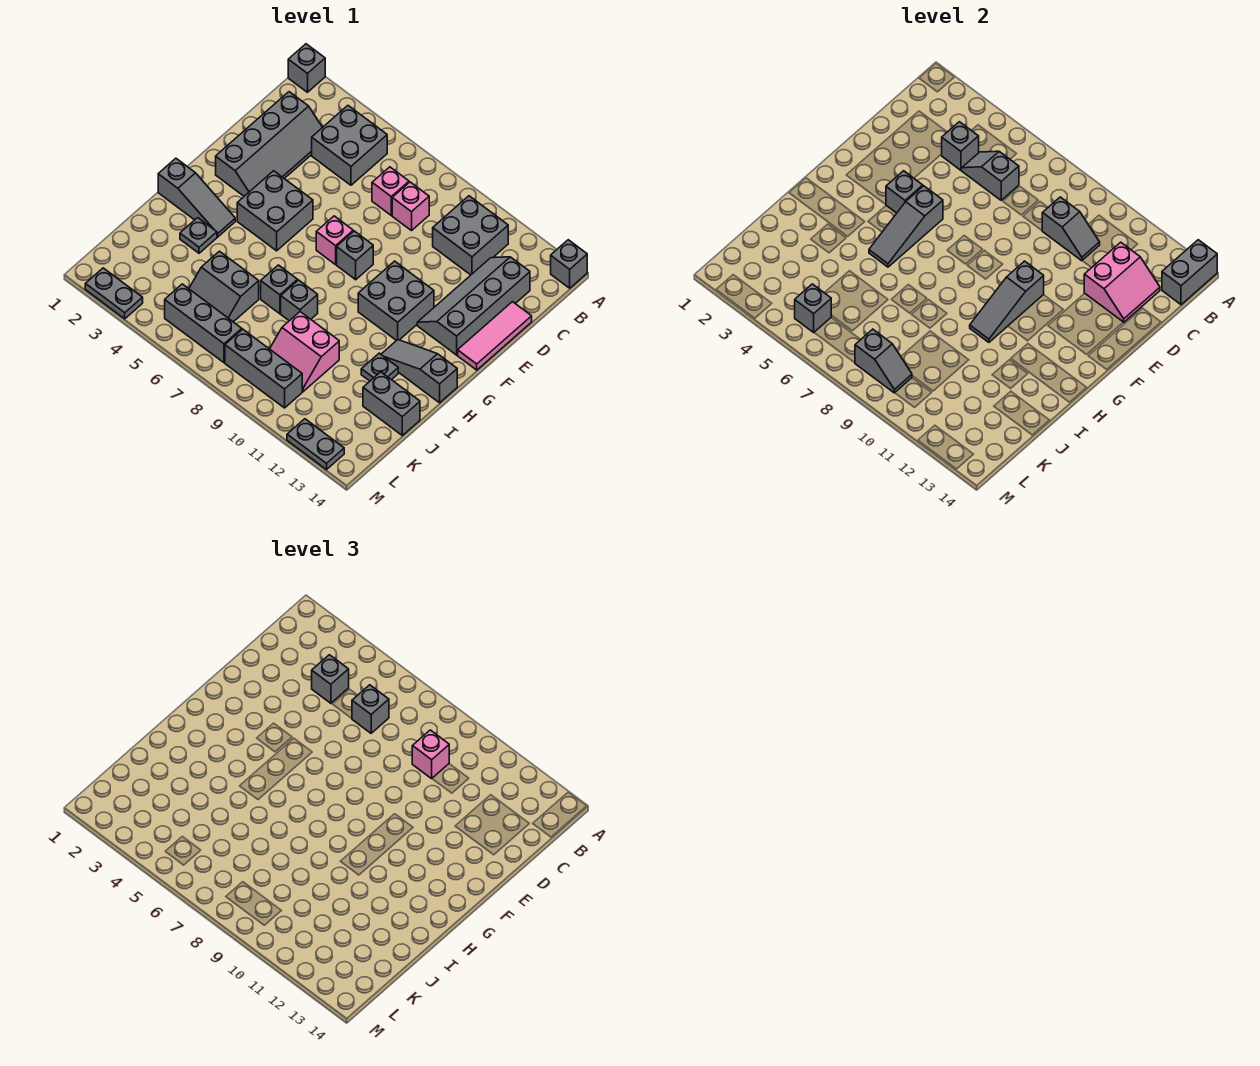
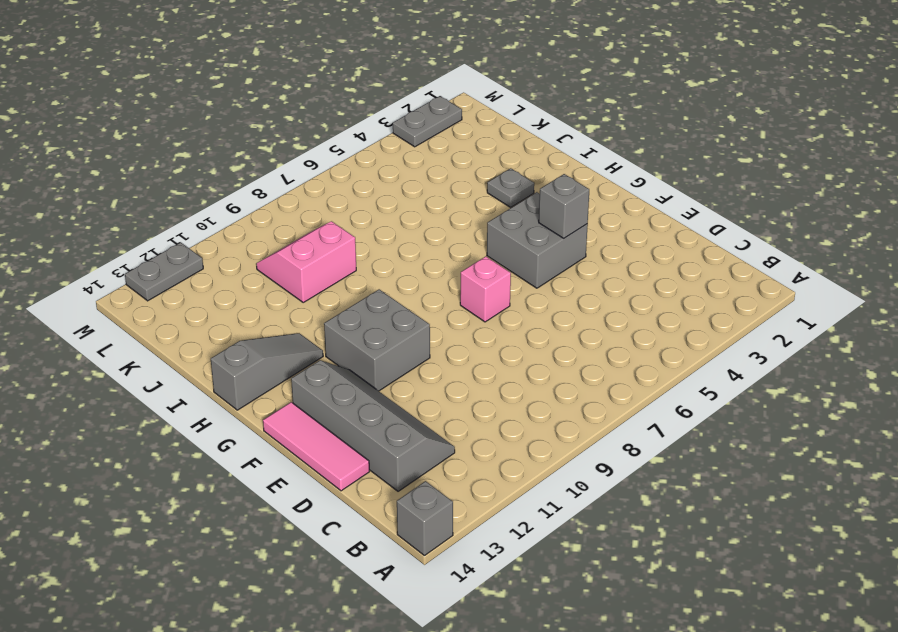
none -> grey brick A1 level 1
none -> grey brick B4:C5 level 1
none -> grey brick B10:C11 level 1
none -> grey slope C2:F3 level 1 top 2

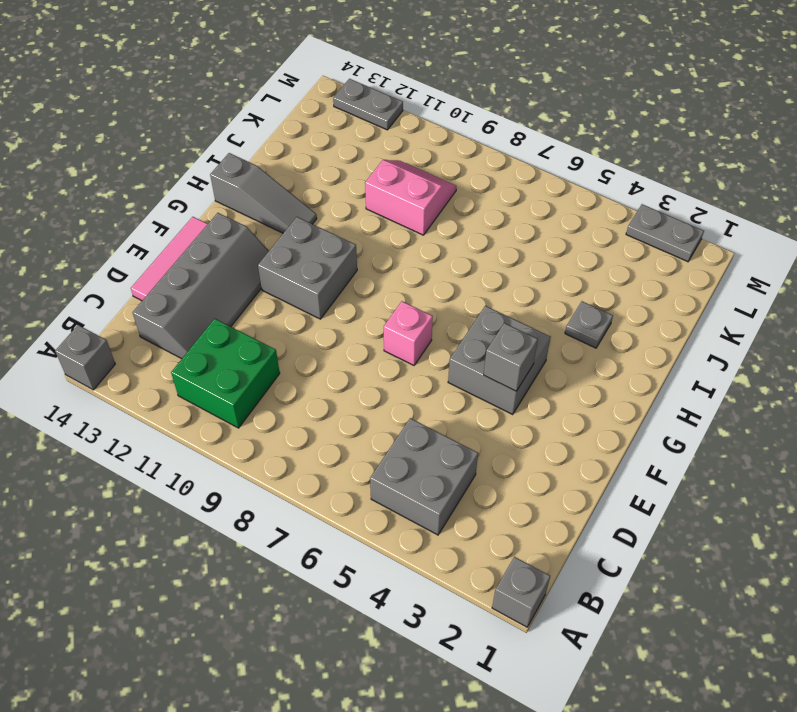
green brick B10:C11 level 1 -> grey brick B10:C11 level 1
none -> grey slope C2:F3 level 1 top 2
none -> pink brick C7 level 1
none -> pink brick C8 level 1
none -> grey brick F8 level 1

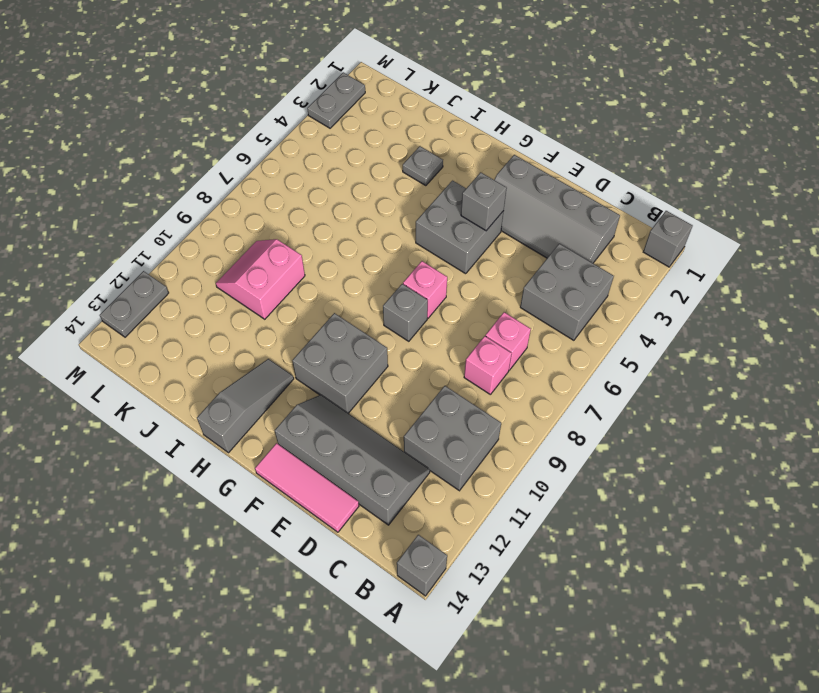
none -> grey slope H1:H3 level 1 top 1
none -> grey brick I7 level 1
none -> grey brick I8 level 1
none -> grey plate I12 level 1

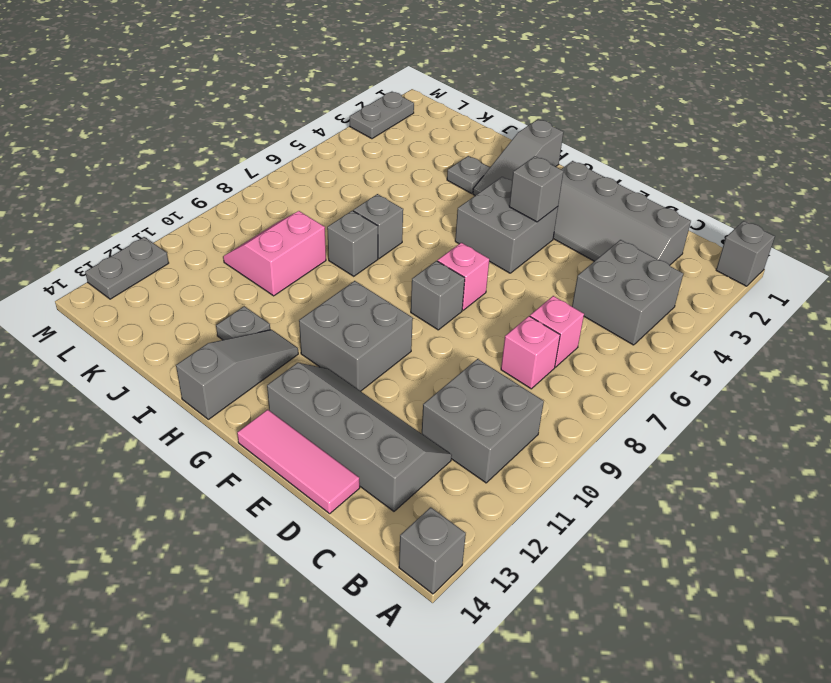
none -> grey slope J5:K6 level 1 top J
none -> grey brick J13:J14 level 1
none -> grey brick L5:L7 level 1
none -> grey brick L8:L10 level 1

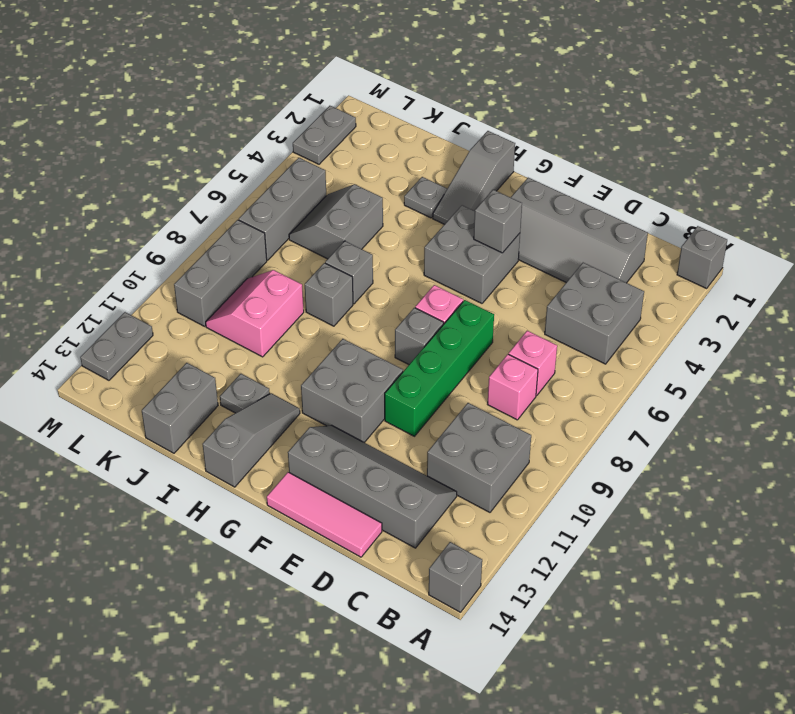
green brick E7:E10 level 1 -> none
none -> grey brick A14:B14 level 2
none -> grey brick C4 level 2
none -> grey slope C5:C6 level 2 top 6
none -> grey slope C9:C10 level 2 top 9

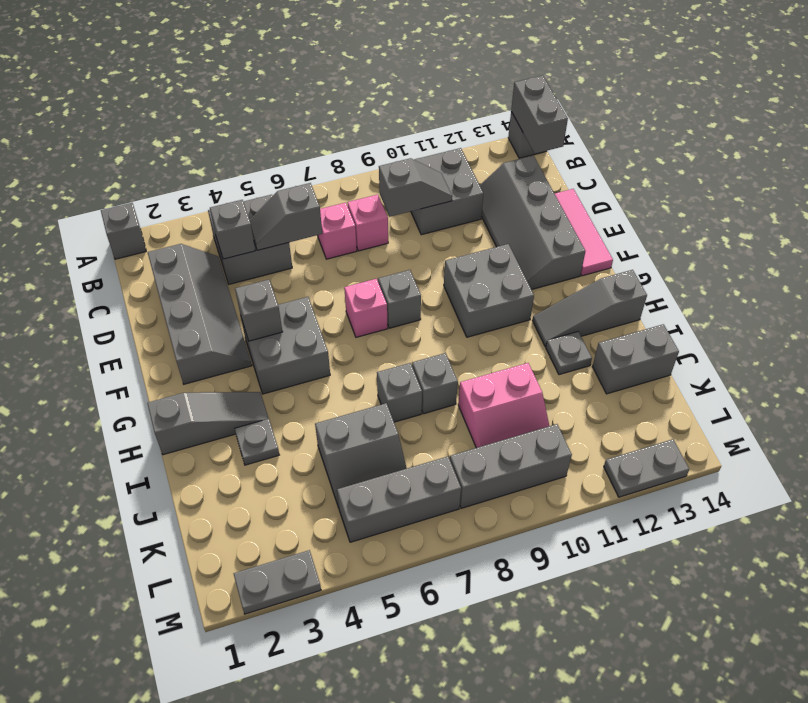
none -> pink slope C12:D13 level 2 top 12
none -> grey slope F5:H5 level 2 top F
none -> grey slope F10:H10 level 2 top F
none -> grey brick L5 level 2

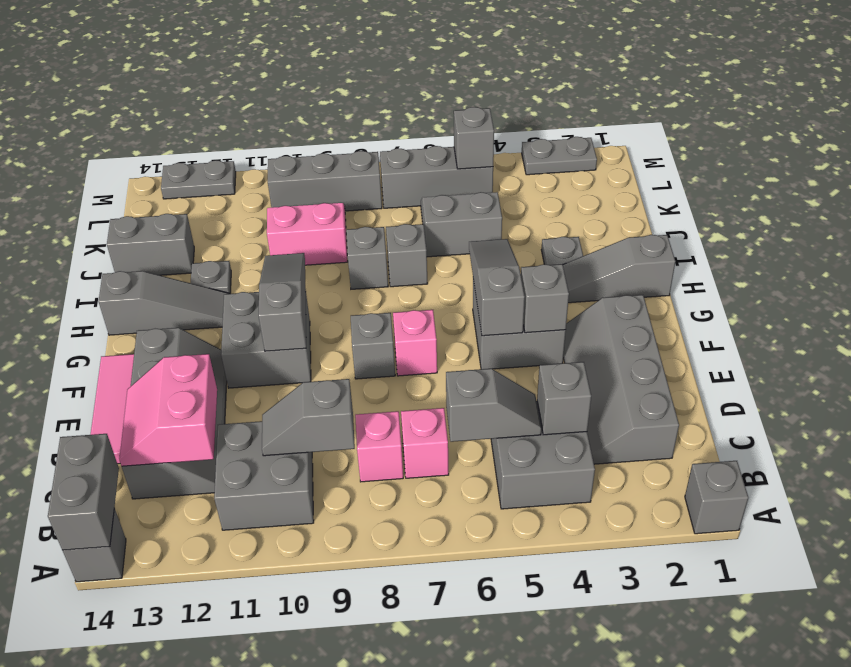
none -> grey slope L8:L9 level 2 top 8
none -> grey brick C4 level 3
none -> grey brick C6 level 3
none -> pink brick C9 level 3

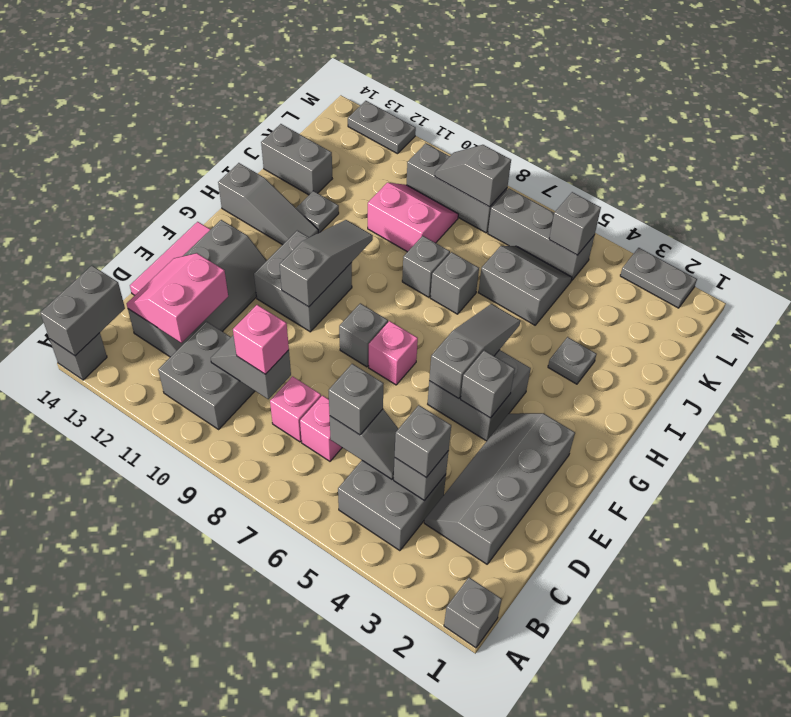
none -> grey slope H1:H3 level 1 top 1

